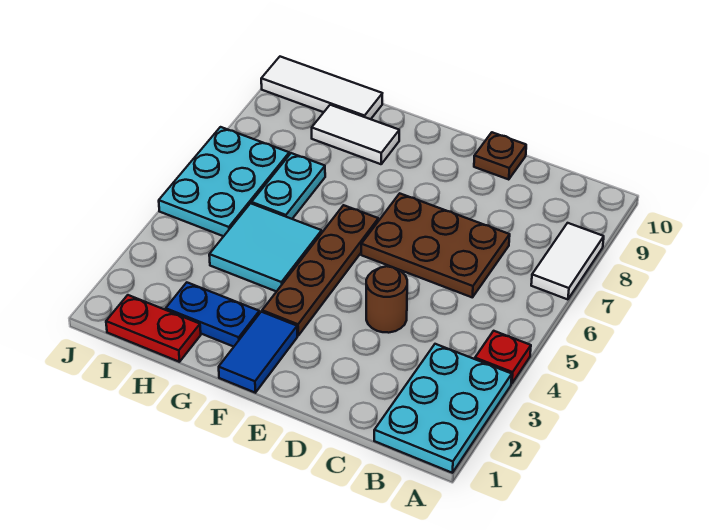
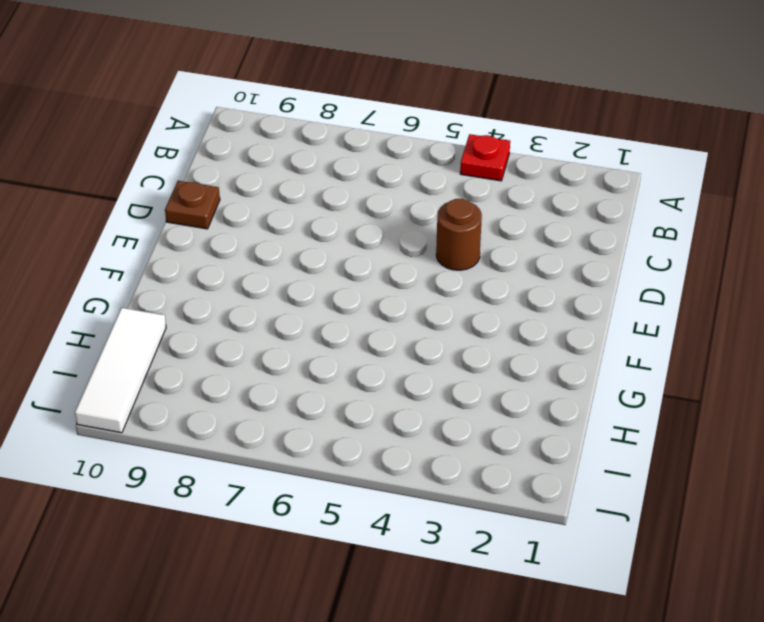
none -> cyan plate A1:B3 level 1
none -> white tile A7:A8 level 1
none -> brown plate C6:E7 level 1

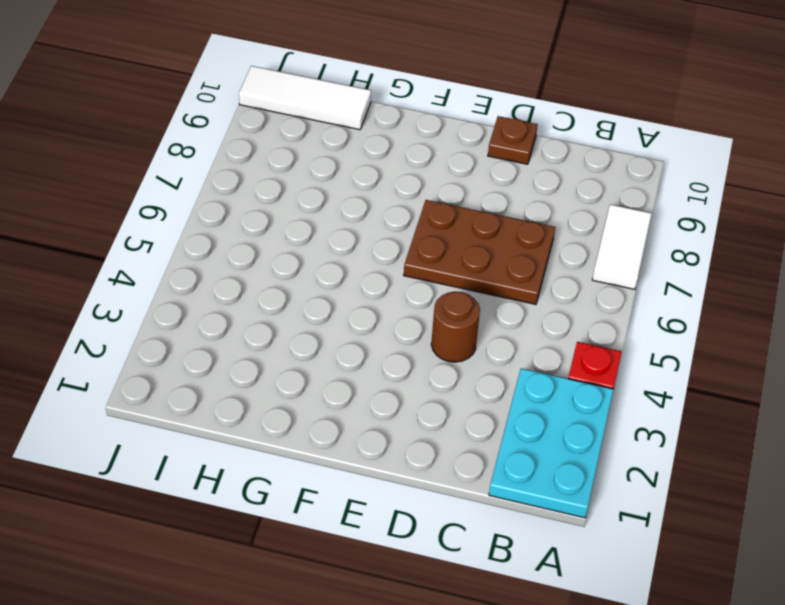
none -> blue tile F1:F2 level 1
none -> brown plate F3:F6 level 1
none -> blue plate G2:H2 level 1

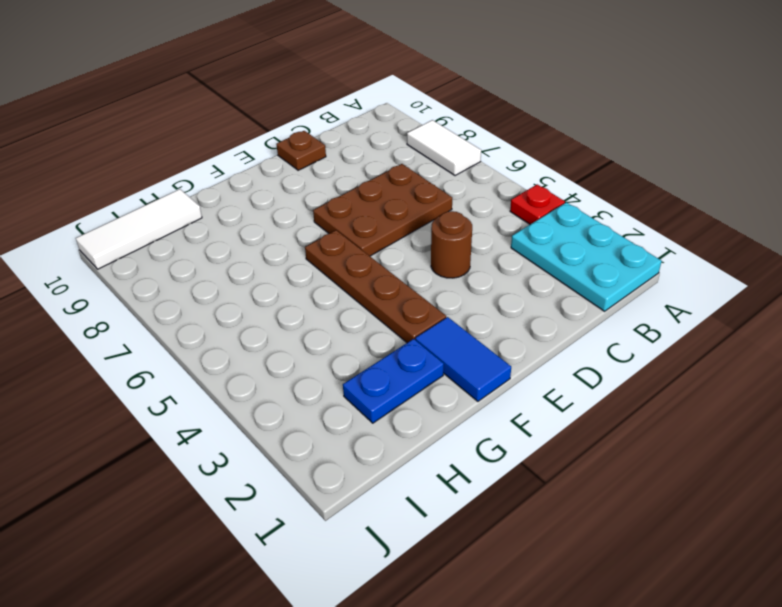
none -> cyan tile G4:H5 level 1
none -> white tile G9:H9 level 1
none -> red plate H1:I1 level 1

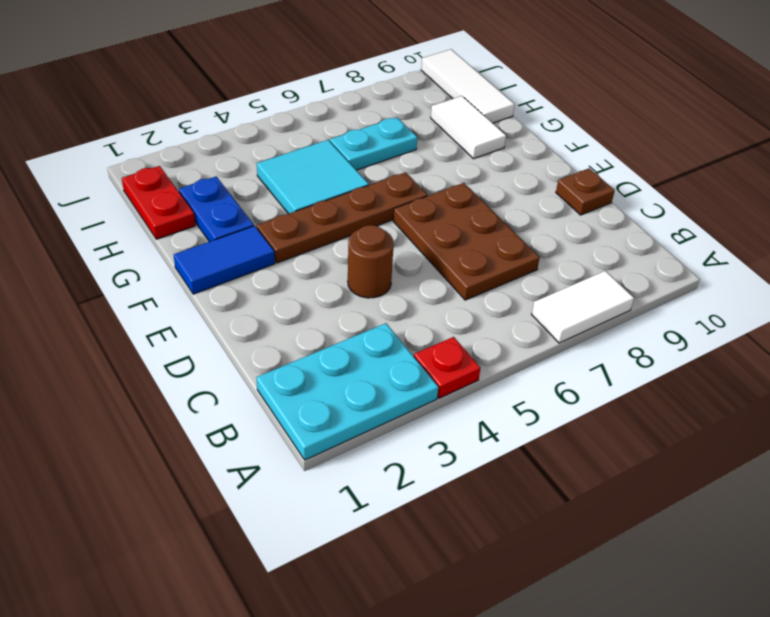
none -> cyan plate I5:J7 level 1

